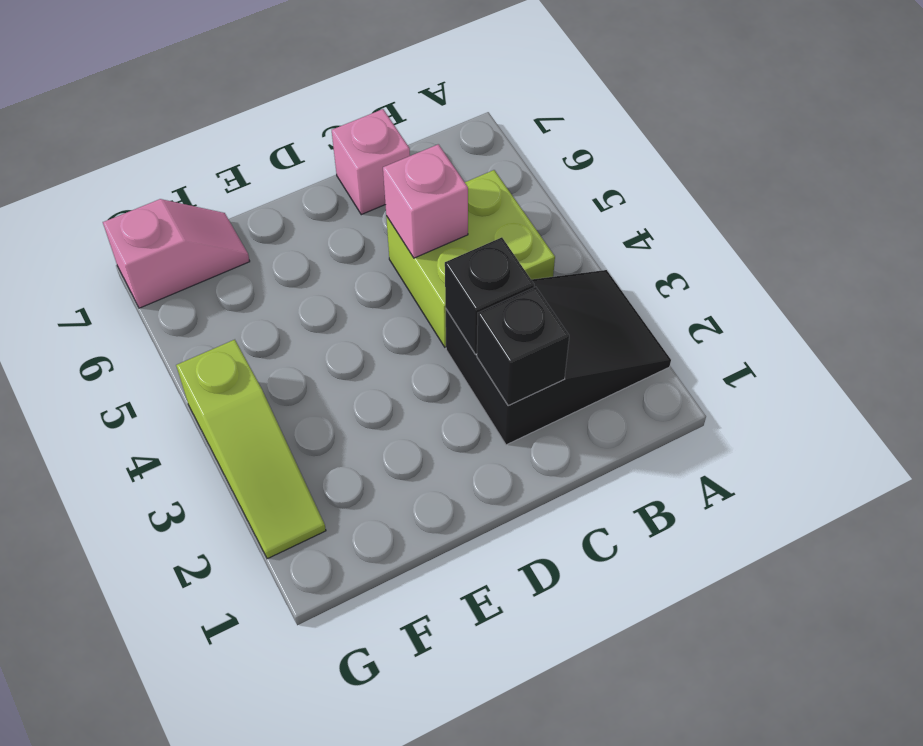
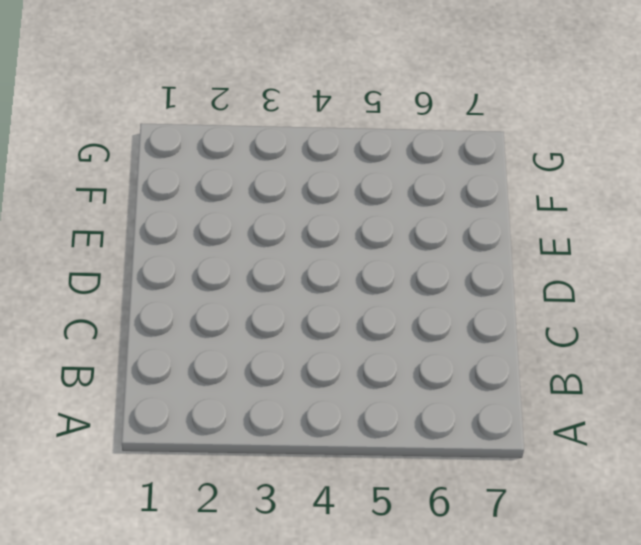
none -> black slope A2:C3 level 1 top C
none -> lime brick B4:C5 level 1

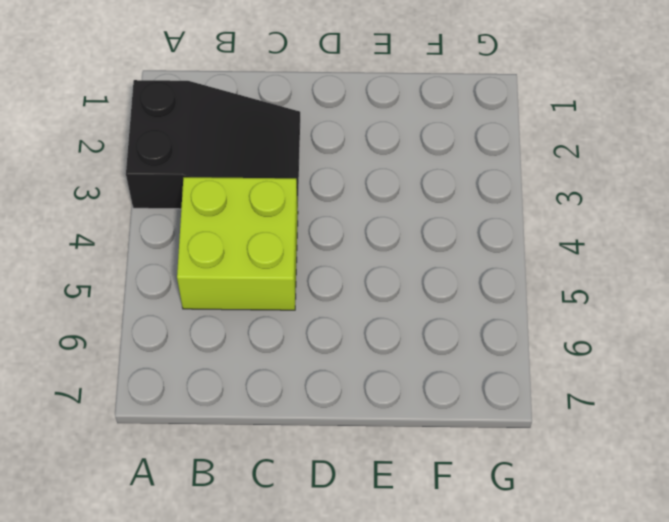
black slope A2:C3 level 1 top A -> black slope A2:C3 level 1 top C
none -> pink brick C7 level 1
none -> pink slope F7:G7 level 1 top G

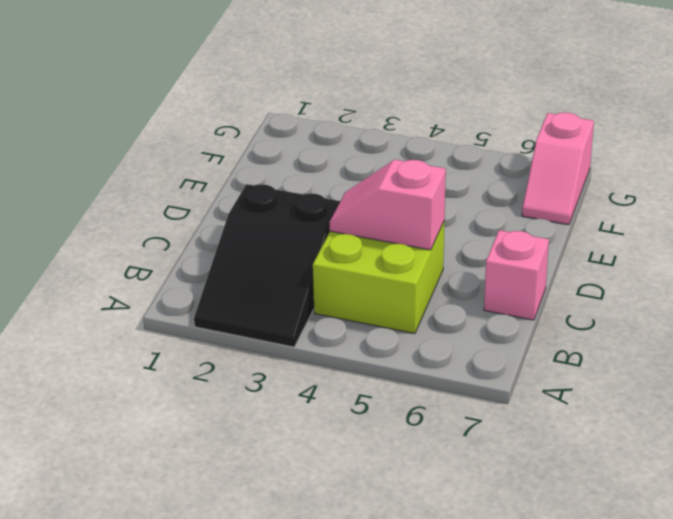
pink slope C4:C5 level 2 top 5 -> pink brick C5 level 2
none -> lime slope G2:G4 level 1 top 4
none -> black brick C2 level 2

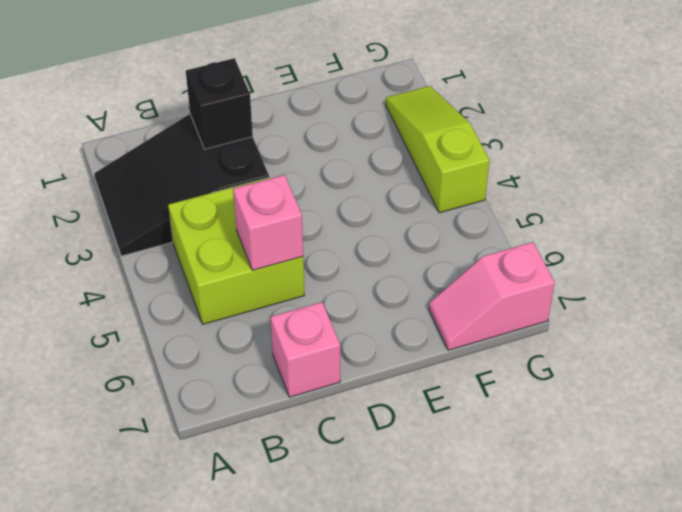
none -> black brick C3 level 2

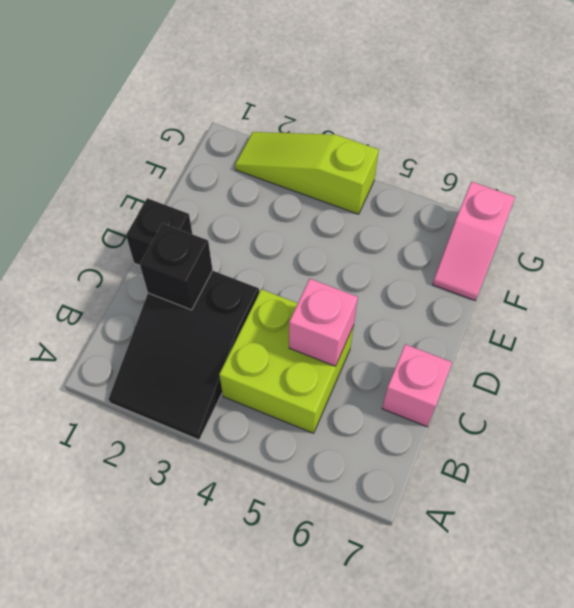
black brick D1 level 1 -> black brick C3 level 2

